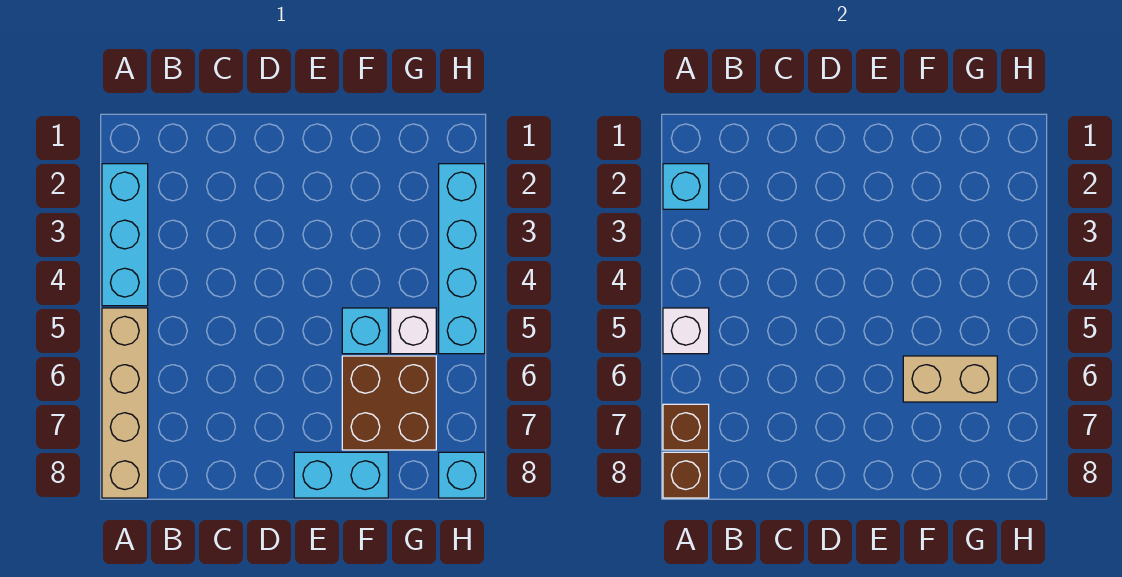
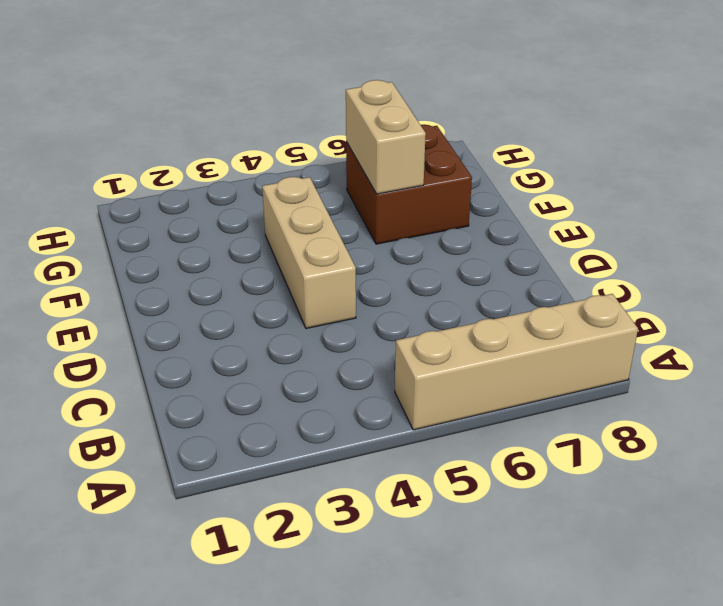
tan brick D4:F4 level 1 -> none
none -> cyan brick A2:A4 level 1
none -> cyan brick E8:F8 level 1
none -> cyan brick F5 level 1

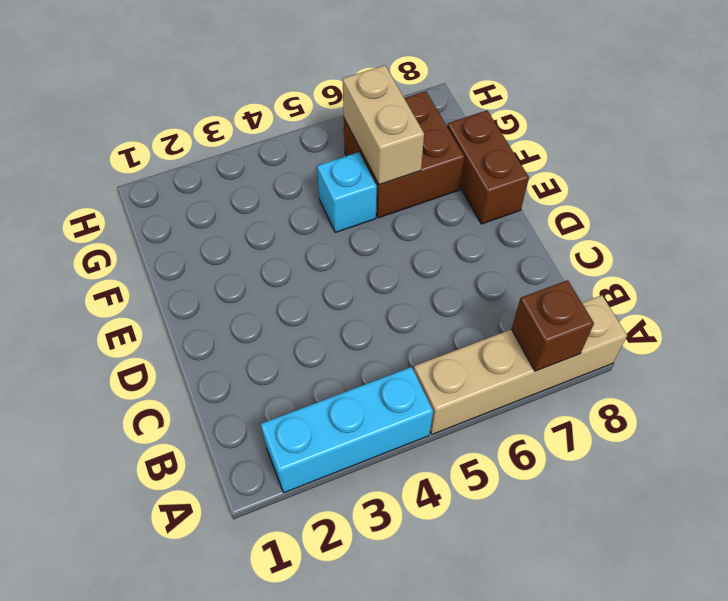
brown brick E8:F8 level 1 -> cyan brick E8:F8 level 1
none -> white brick G5 level 1
none -> cyan brick H2:H5 level 1
none -> cyan brick H8 level 1

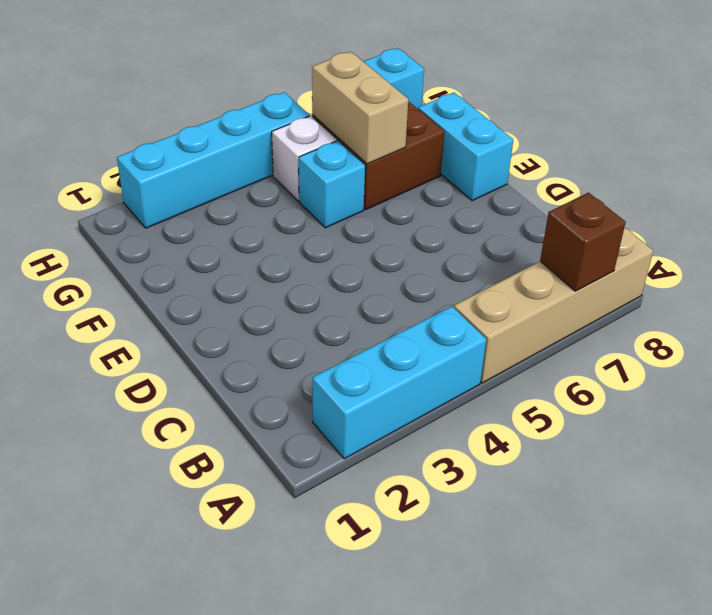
none -> cyan brick A2 level 2
none -> white brick A5 level 2
none -> brown brick A8 level 2

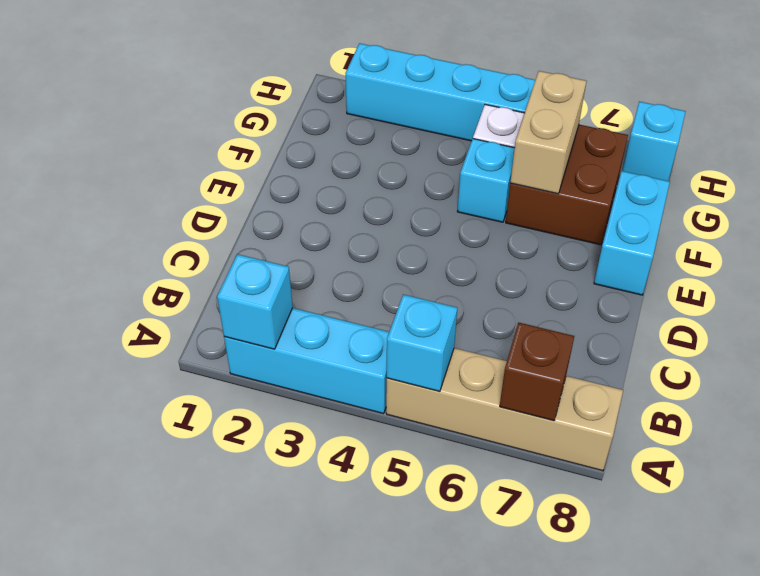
cyan brick A5 level 2 -> white brick A5 level 2
none -> brown brick A8 level 2

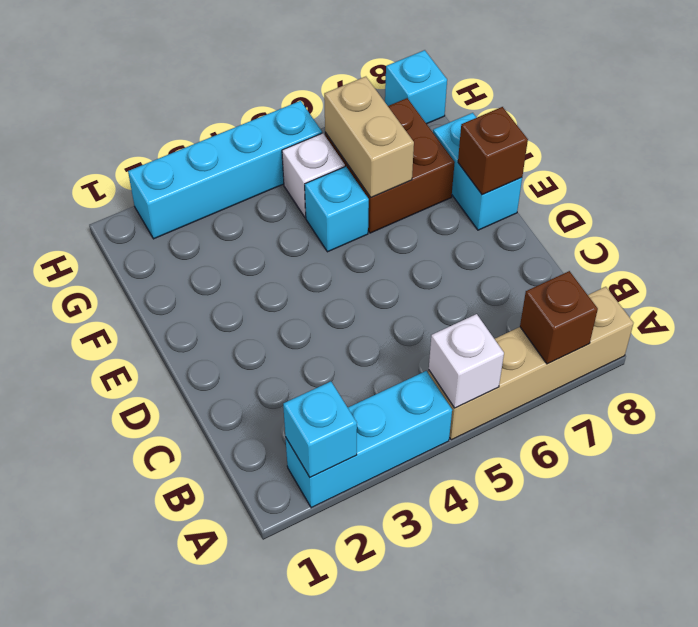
brown brick E8 level 2 -> brown brick A8 level 2

